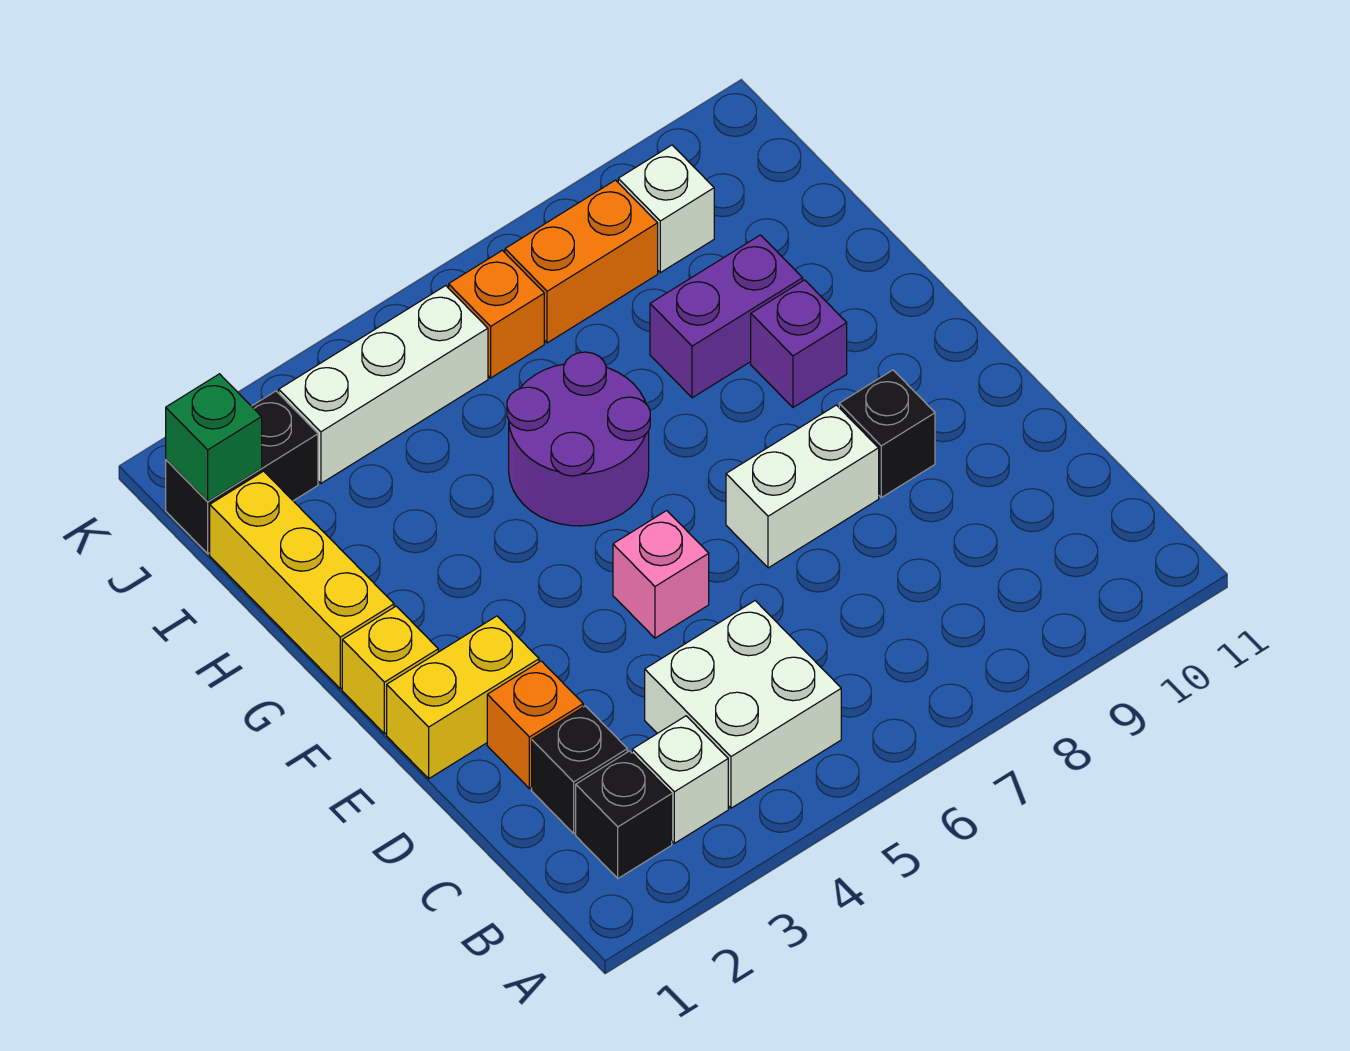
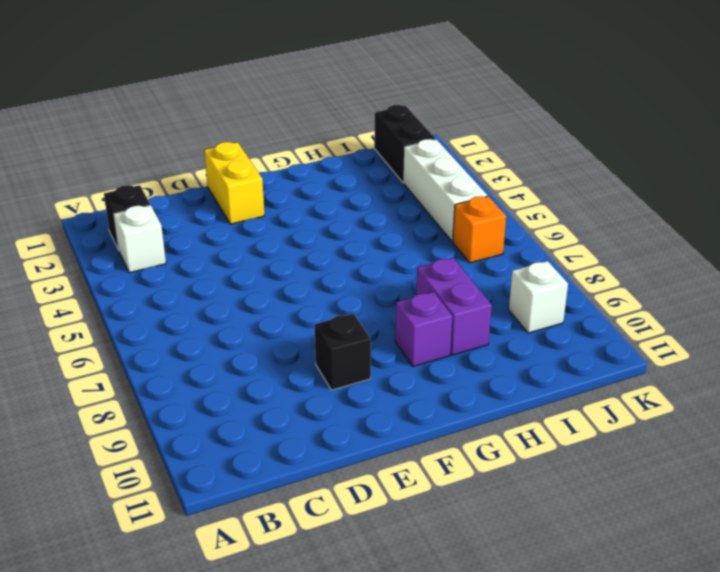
none -> white brick B4:C5 level 1
none -> black brick C2 level 1
none -> orange brick D2 level 1

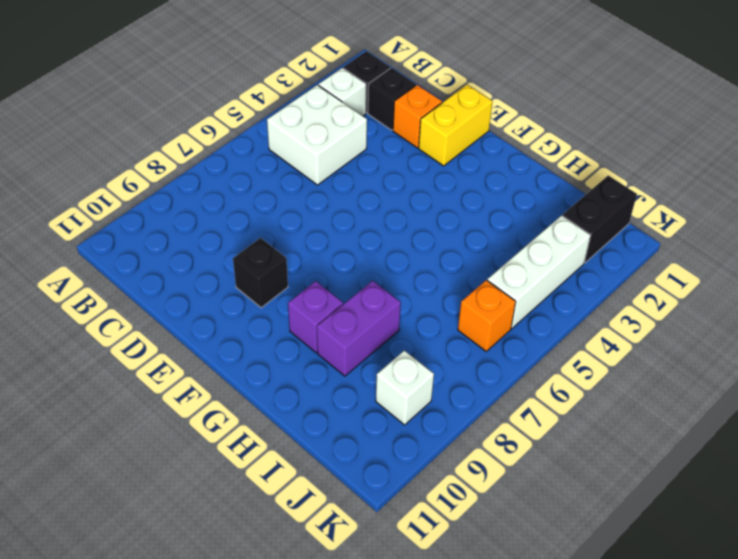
none -> pink brick E5 level 1
none -> white brick E7:E8 level 1
none -> yellow brick F1 level 1

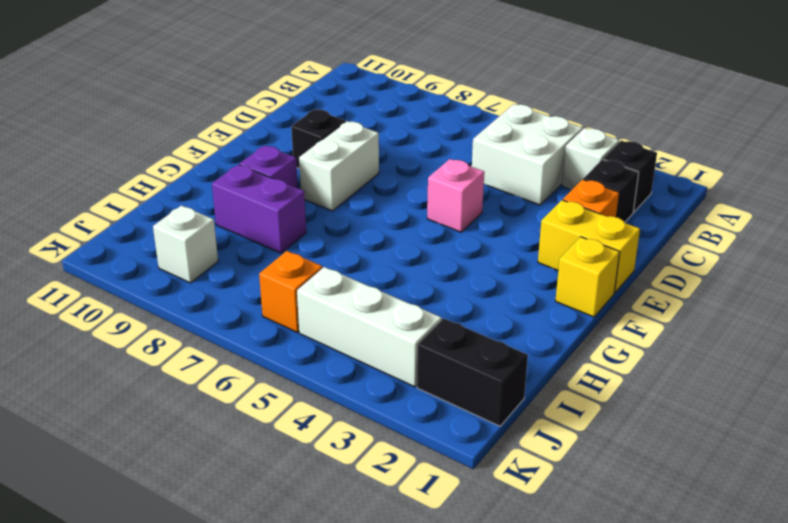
white brick E8:F8 level 1 -> white brick E7:E8 level 1
none -> yellow brick G1:I1 level 1
none -> purple round brick G5:H6 level 1
none -> orange brick J7:J8 level 1

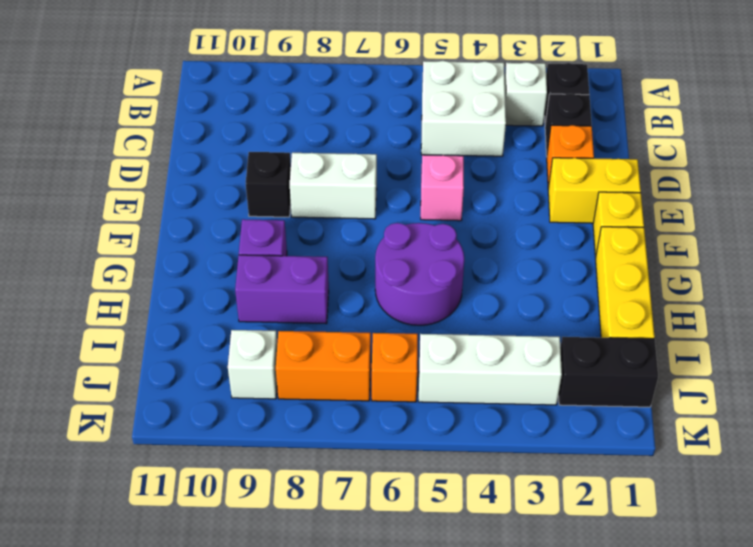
none -> green brick J1 level 2

